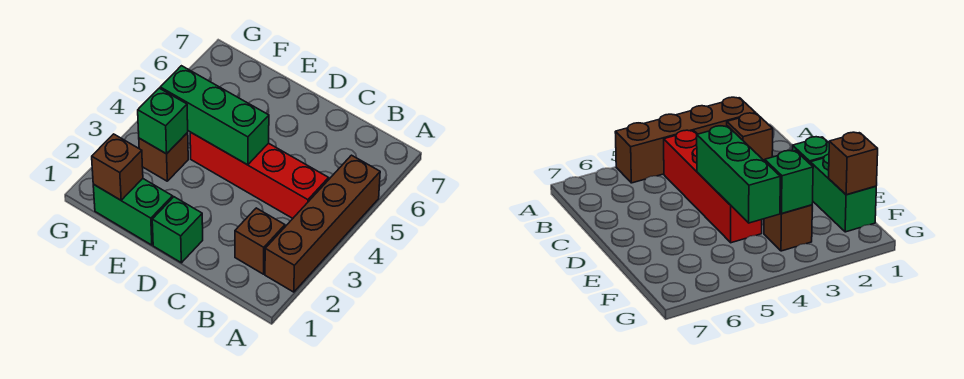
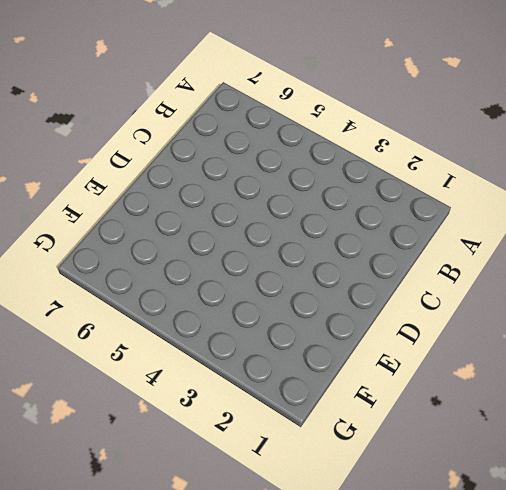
none -> brown brick A2:A5 level 1
none -> brown brick B2 level 1

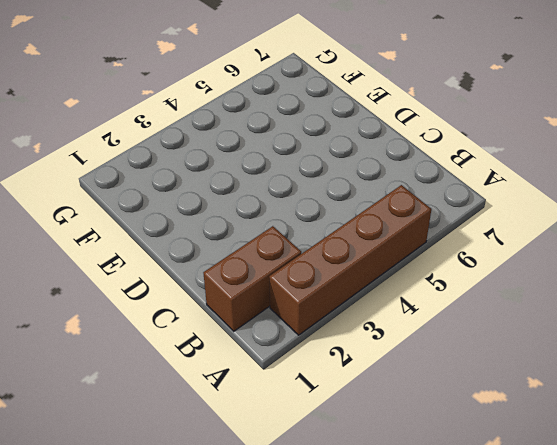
brown brick B1:B2 level 1 -> brown brick B2 level 1
none -> red brick B4:E4 level 1
none -> green brick D1 level 1

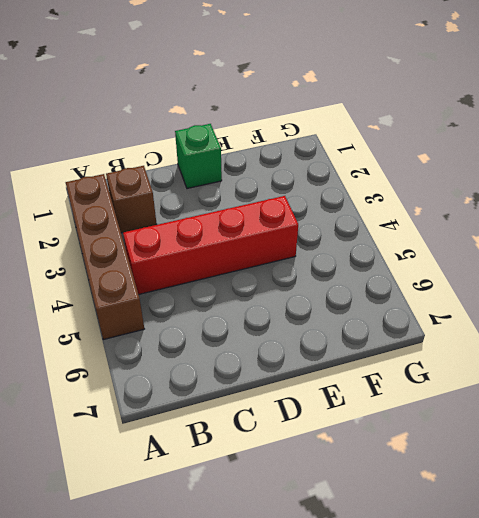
none -> green brick E1:F1 level 1
none -> brown brick F3 level 1

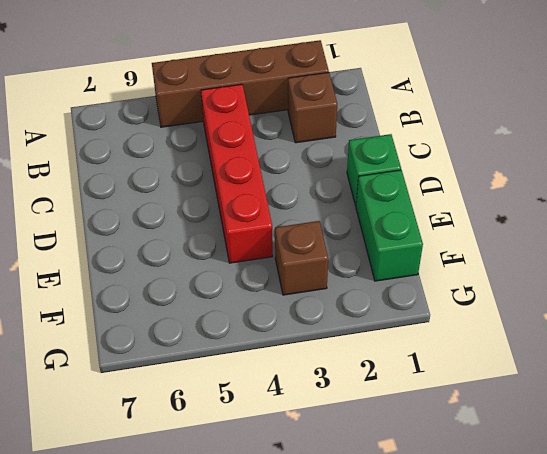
none -> green brick D4:F4 level 2
none -> brown brick F1 level 2

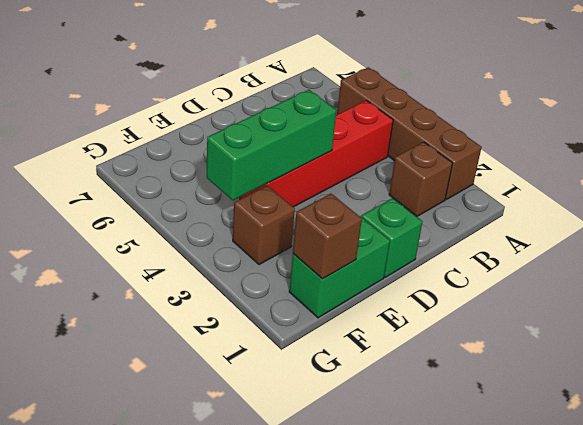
none -> green brick F3 level 2

